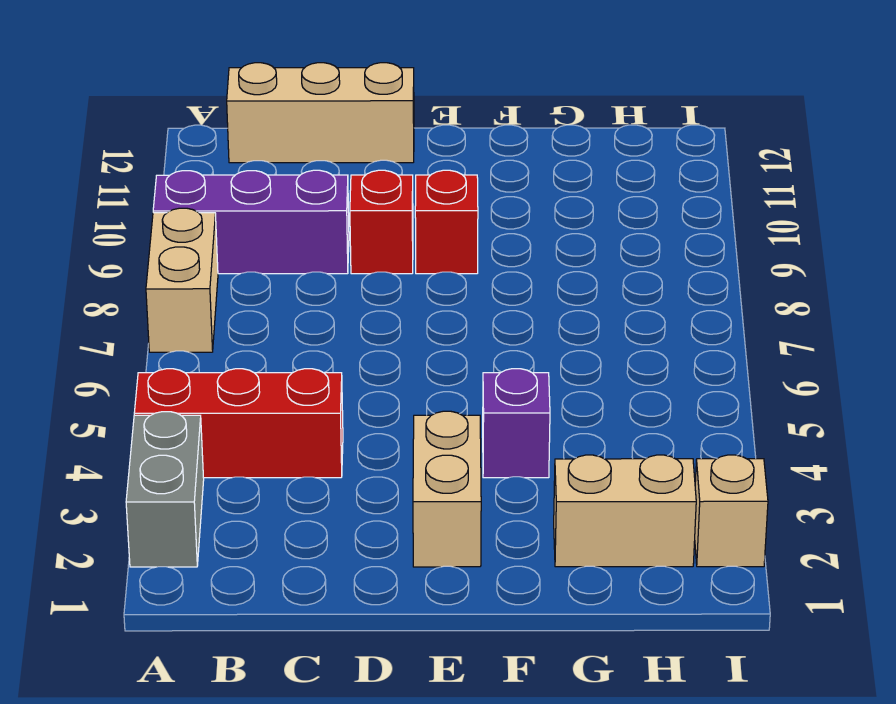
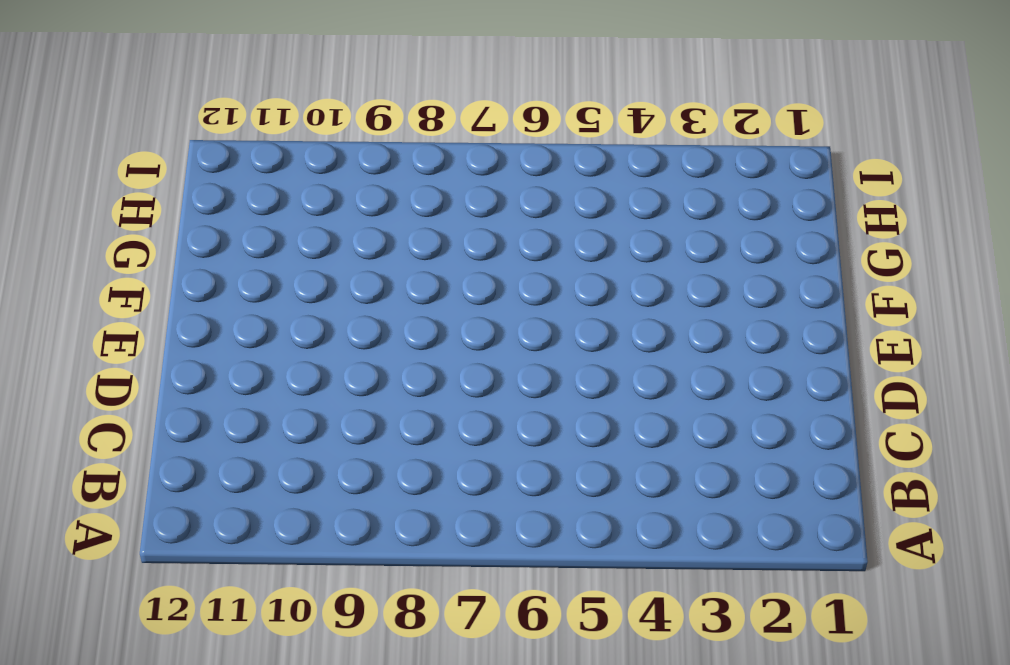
none -> grey brick A2:A3 level 1
none -> red brick A4:C4 level 1

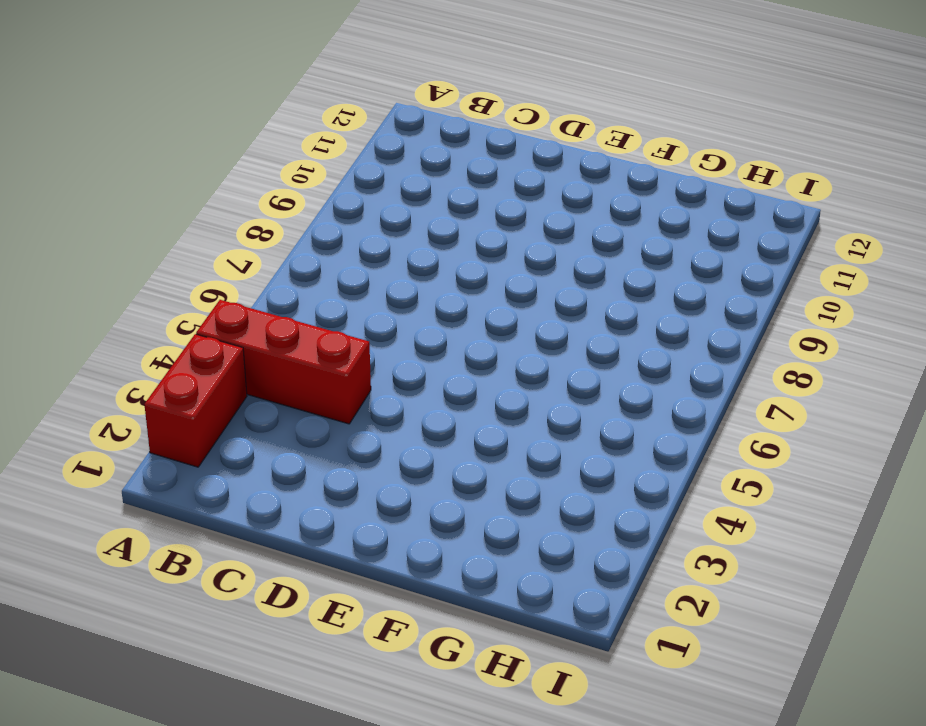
red brick A2:A3 level 1 -> grey brick A2:A3 level 1
none -> tan brick A7:A8 level 1
none -> purple brick A9:C9 level 1

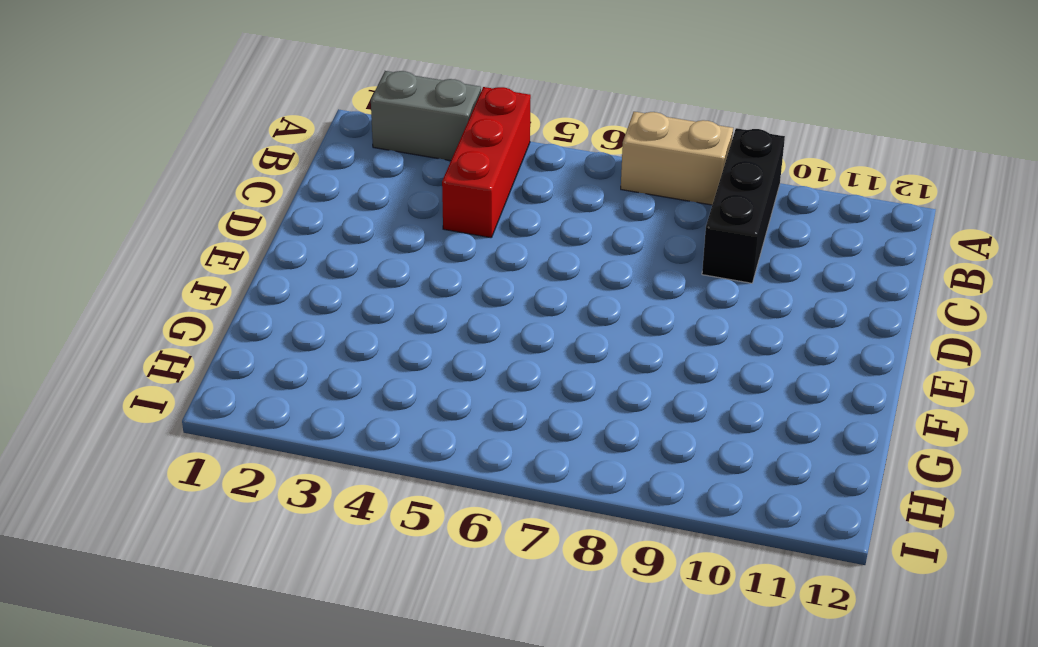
black brick A9:C9 level 1 -> purple brick A9:C9 level 1
none -> tan brick B12:D12 level 1
none -> red brick D9 level 1

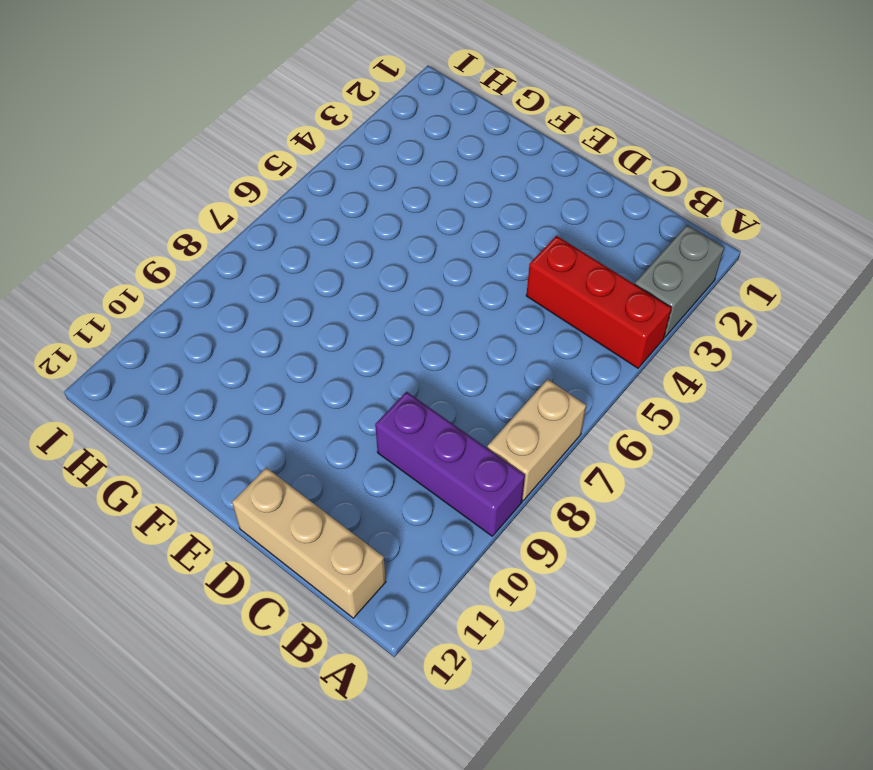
none -> red brick D9 level 1
none -> tan brick E2:E3 level 1

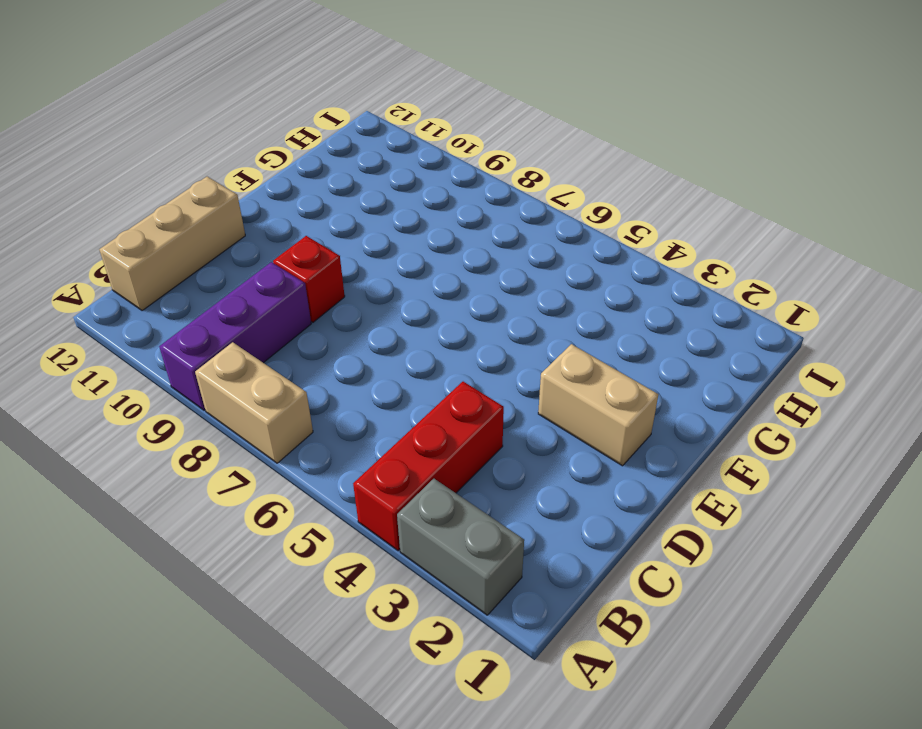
none -> red brick E9 level 1
none -> purple brick F4 level 1

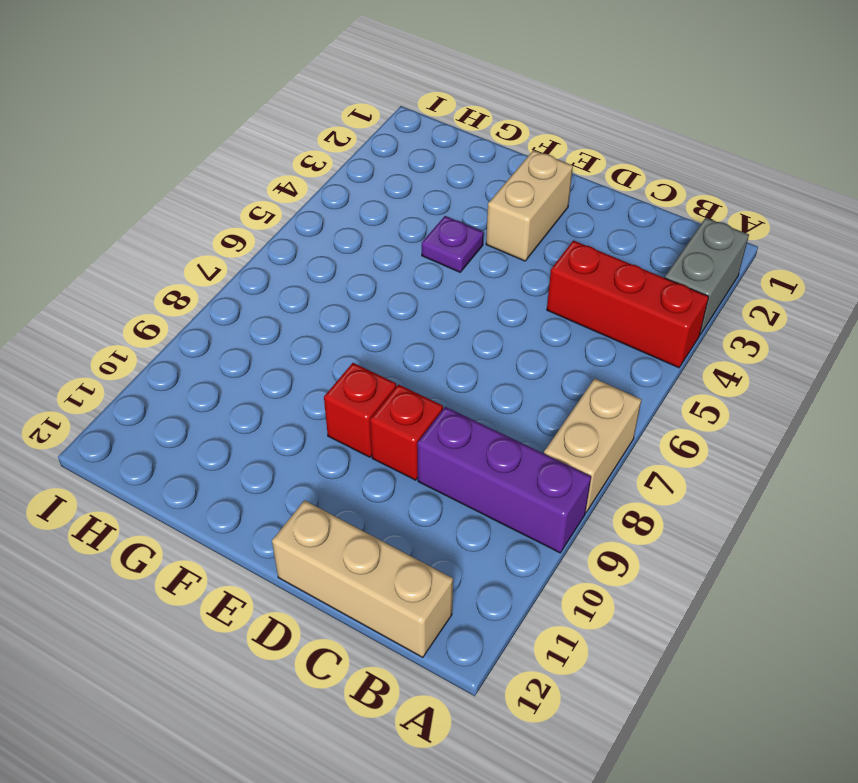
purple plate F4 level 1 -> purple brick F4 level 1
none -> tan brick G2:H2 level 1
none -> tan brick I2 level 1

